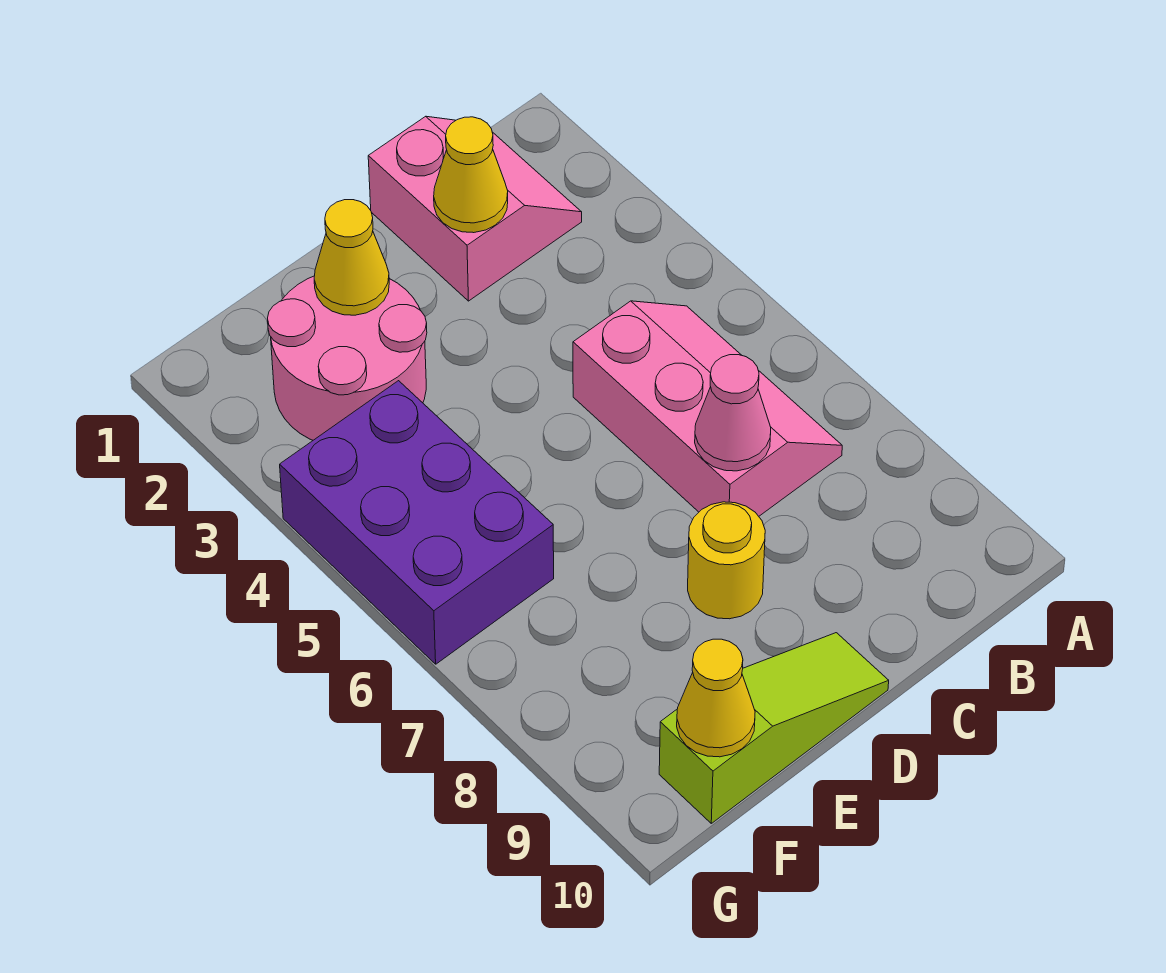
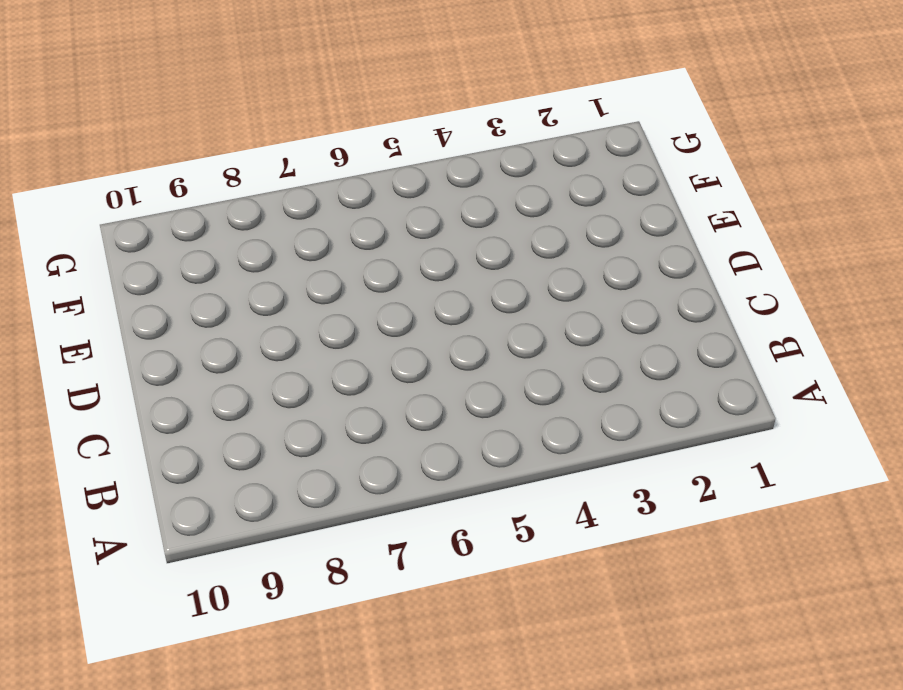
none -> pink slope B1:C2 level 1 top C
none -> pink slope B5:C7 level 1 top C

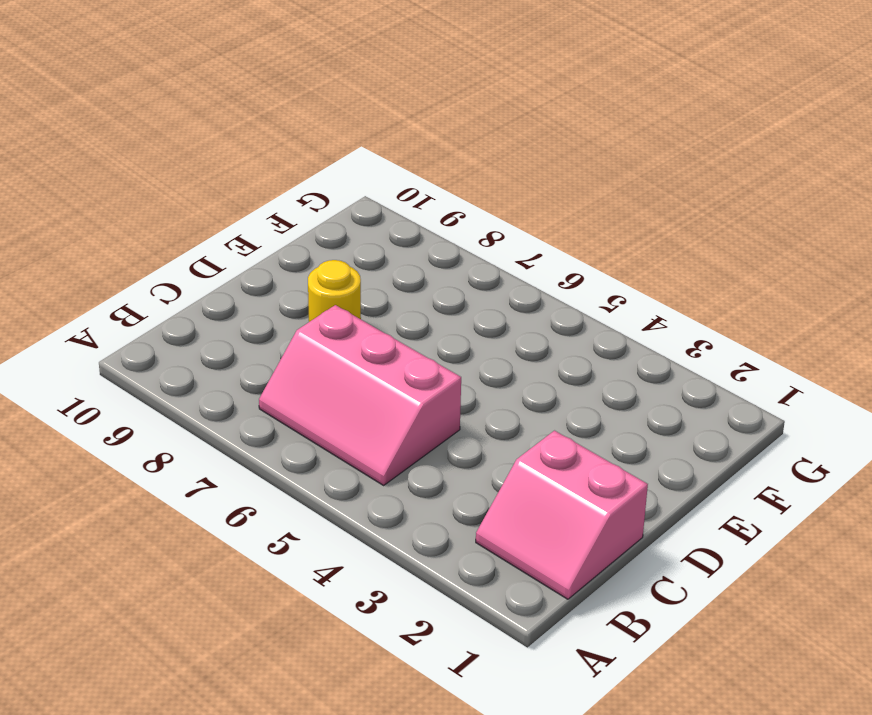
none -> lime slope D10:F10 level 1 top F
none -> pink round brick E2:F3 level 1

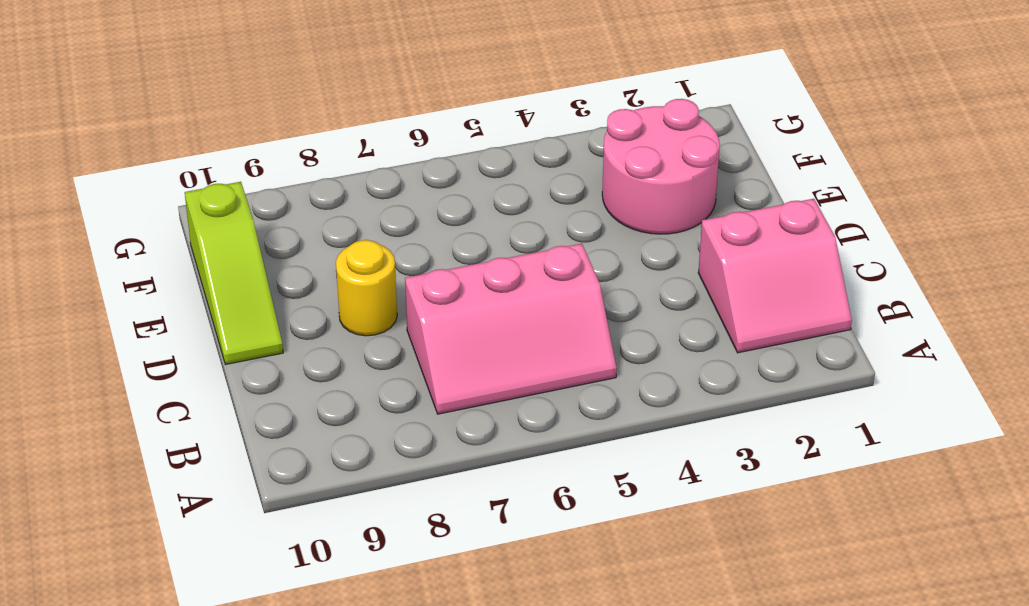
none -> purple brick F4:G6 level 1
none -> yellow cone C2 level 2

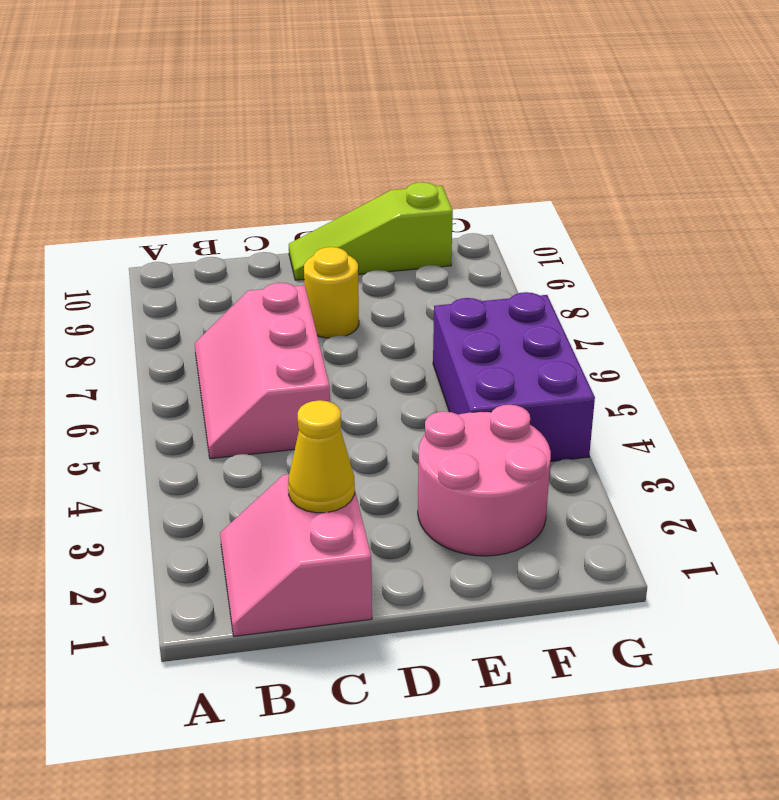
none -> pink cone C7 level 2
none -> yellow cone E2 level 2

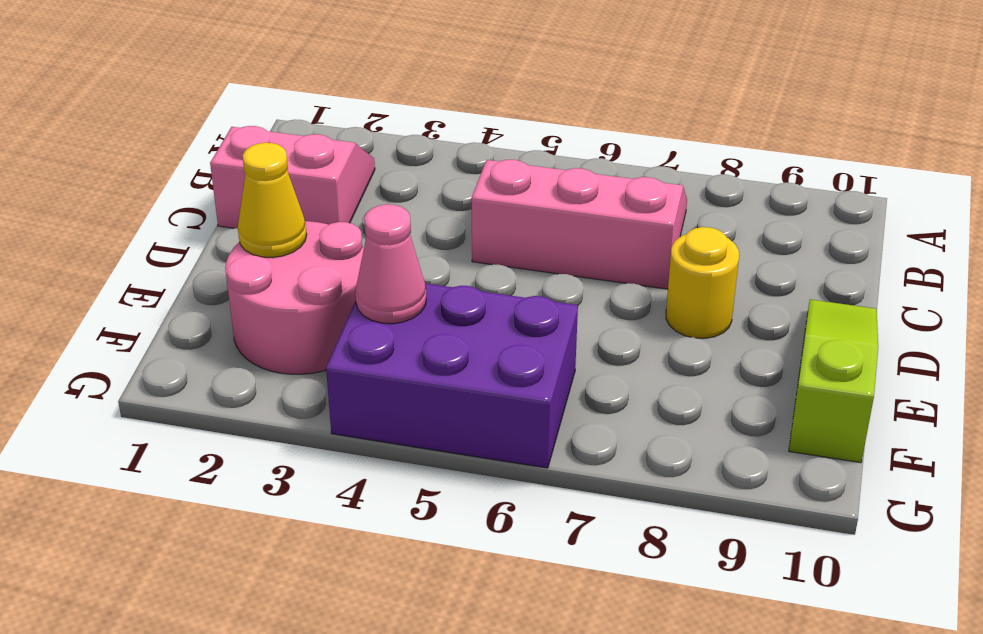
pink cone F4 level 2 -> pink cone C7 level 2
none -> yellow cone C2 level 2
none -> yellow cone F10 level 2

